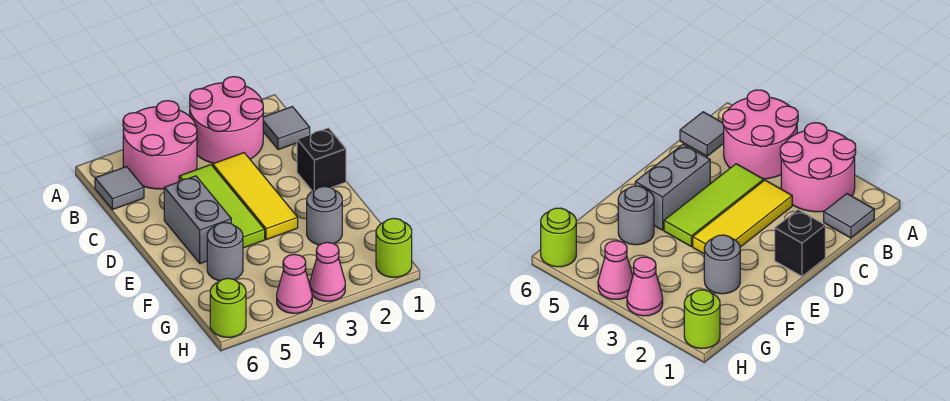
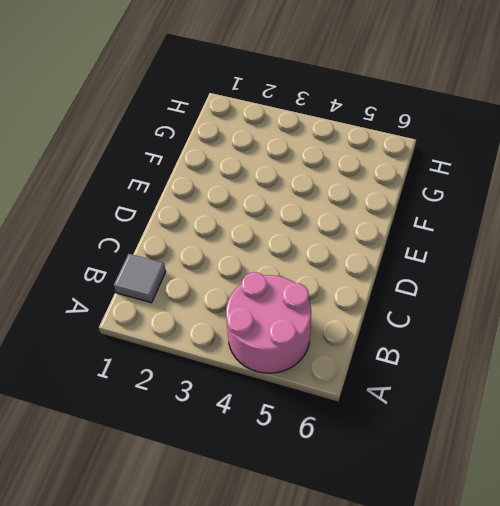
none -> pink round brick A2:B3 level 1
none -> grey tile B6 level 1
none -> yellow tile C3:E3 level 1

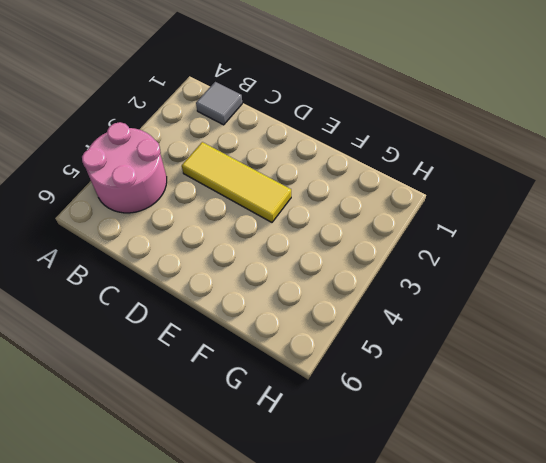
none -> pink round brick A2:B3 level 1
none -> grey tile B6 level 1
none -> lime tile C4:E4 level 1

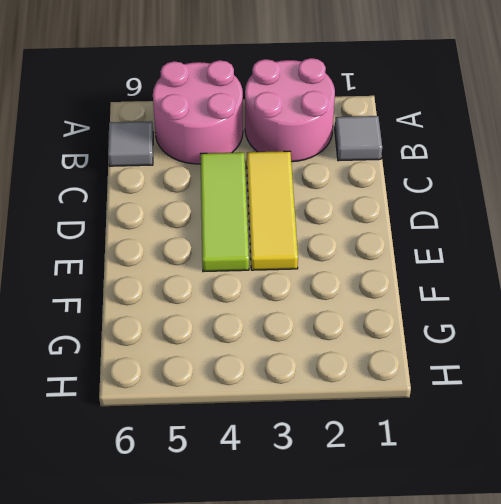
none -> black brick D1 level 1
none -> grey brick D5:E5 level 1
none -> grey round brick F2 level 1

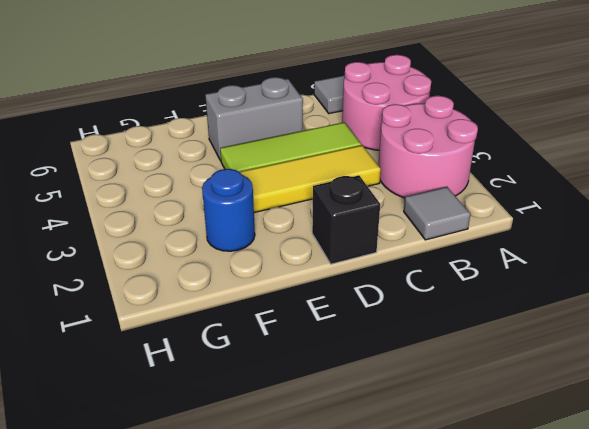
blue round brick F2 level 1 -> grey round brick F2 level 1
none -> grey round brick F5 level 1
none -> lime round brick H1 level 1
none -> pink cone H3 level 1

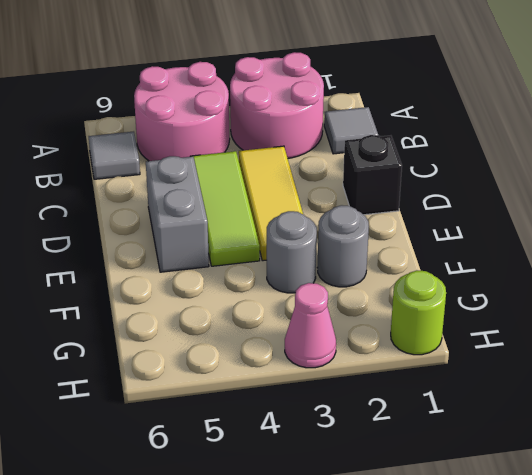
grey round brick F3 level 1 -> grey round brick F5 level 1
none -> pink cone H4 level 1
none -> lime round brick H6 level 1

